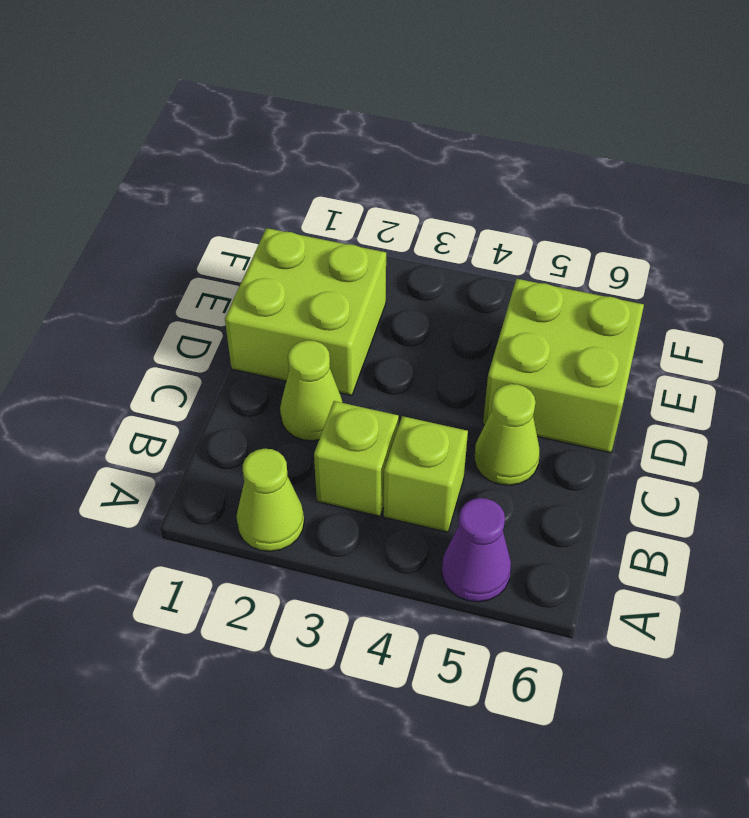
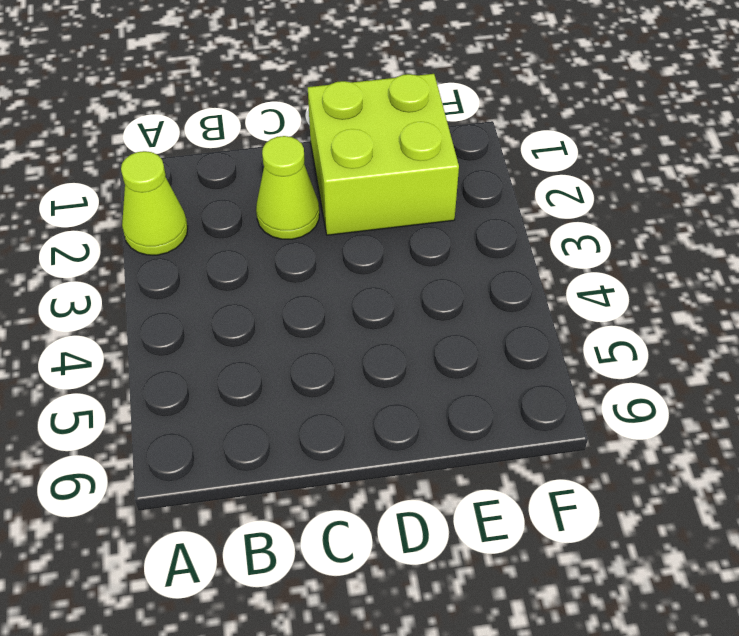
none -> purple cone A5 level 1
none -> lime brick B3 level 1

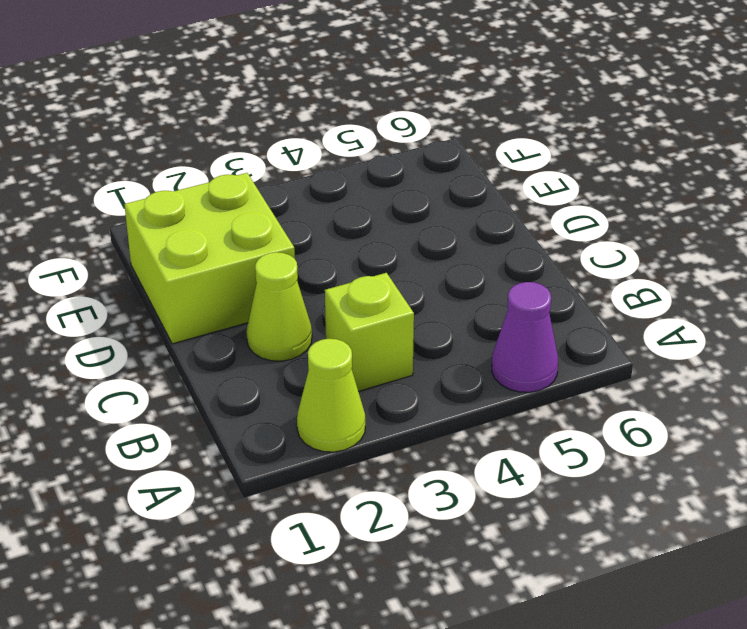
none -> lime brick B4 level 1
none -> lime cone C5 level 1

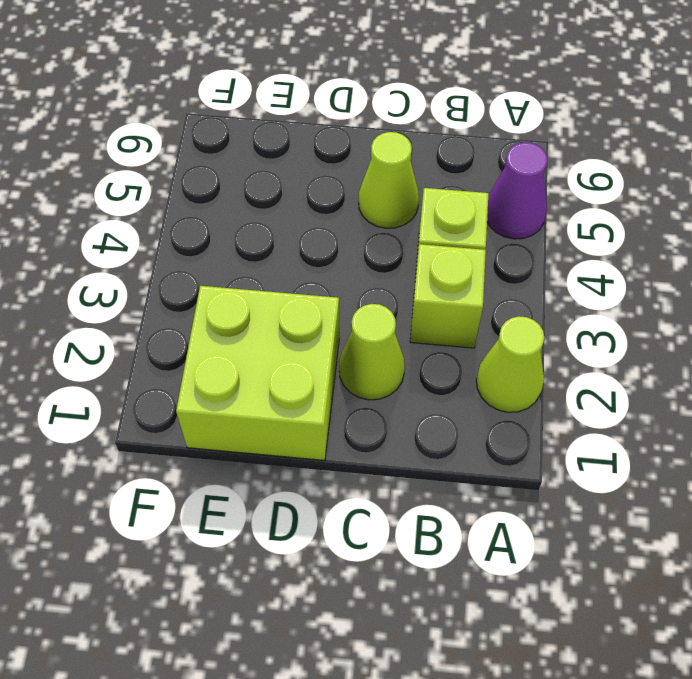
none -> lime brick D5:E6 level 1

